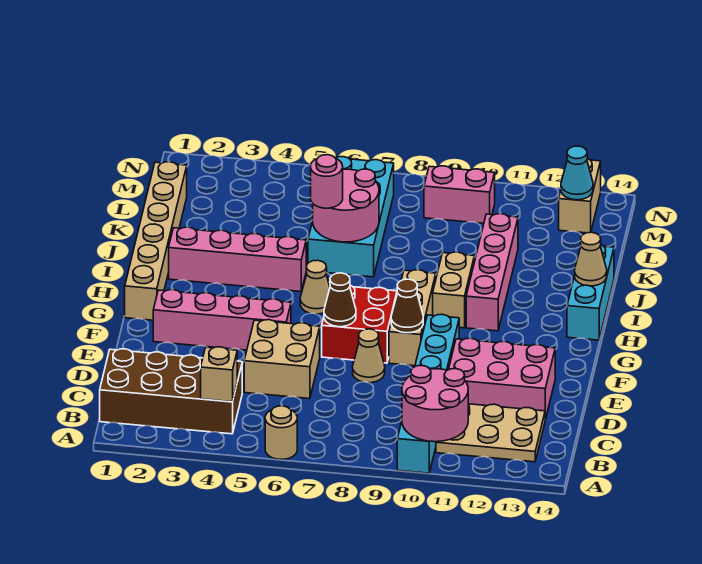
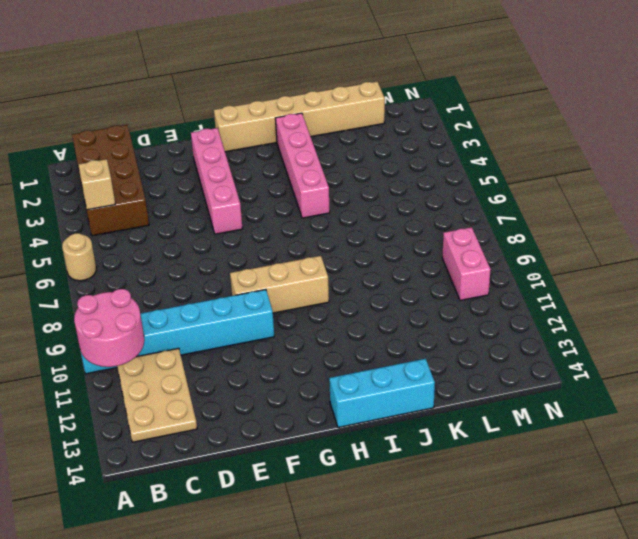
none -> tan brick D5:E6 level 1
none -> pink brick D11:E13 level 1
none -> tan cone E8 level 1

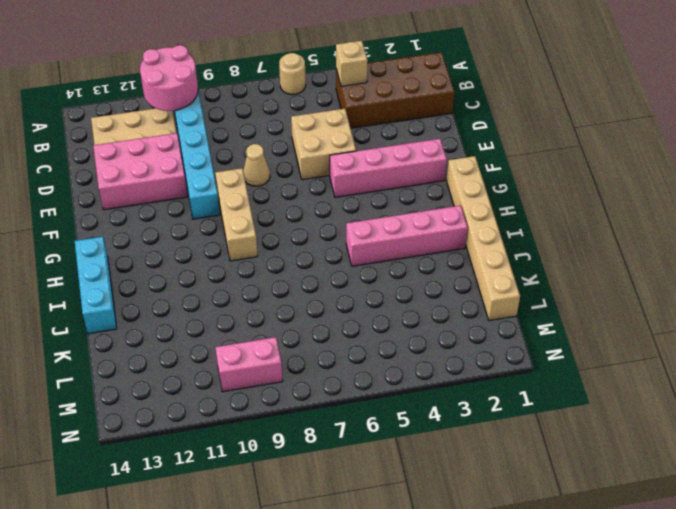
none -> red brick F7:G8 level 1
none -> tan cone H6 level 1
none -> tan brick H10:I10 level 1

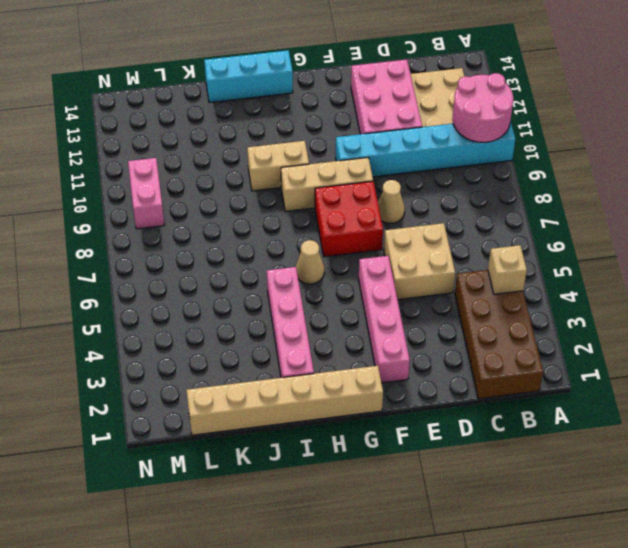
none -> tan round brick A6 level 1
none -> pink brick H11:K11 level 1
none -> cyan brick J6:M7 level 1

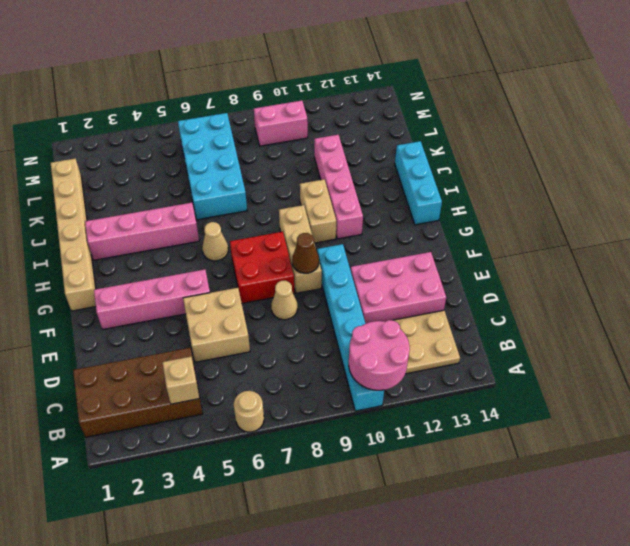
none -> tan brick M13:N13 level 1
none -> brown cone F7 level 2
none -> tan cone I14 level 2

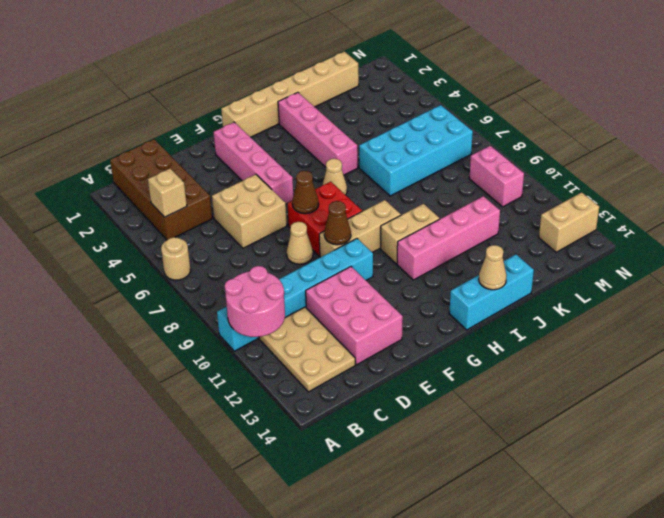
none -> pink round brick J6:K7 level 2
none -> cyan cone M13 level 2
none -> pink round brick J6 level 3

